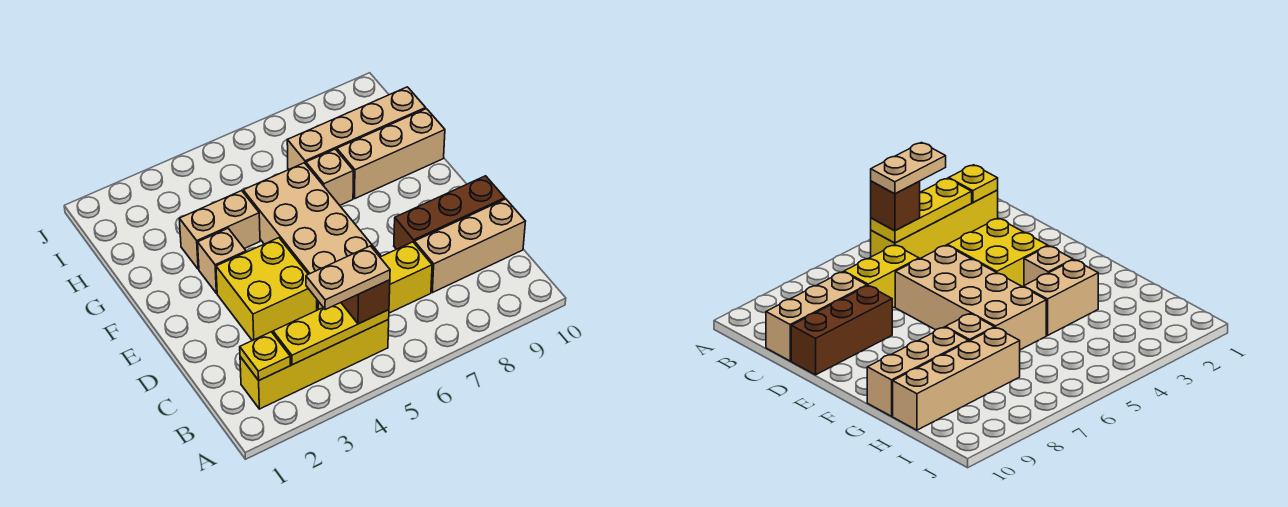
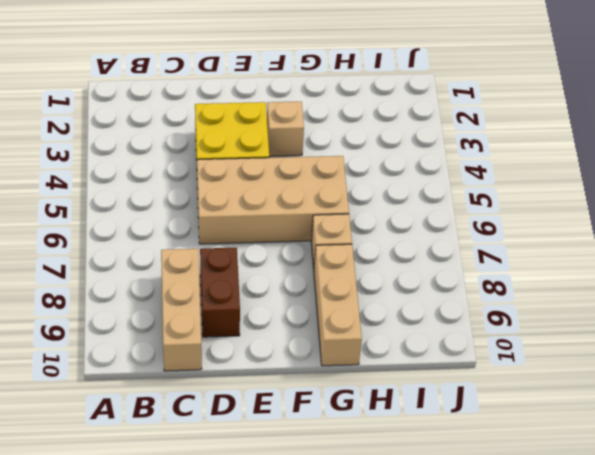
brown brick D8:D9 level 1 -> brown brick D8:D10 level 1
none -> yellow brick B2:B5 level 1
none -> yellow brick C6:C7 level 1
none -> tan brick G3:G4 level 1

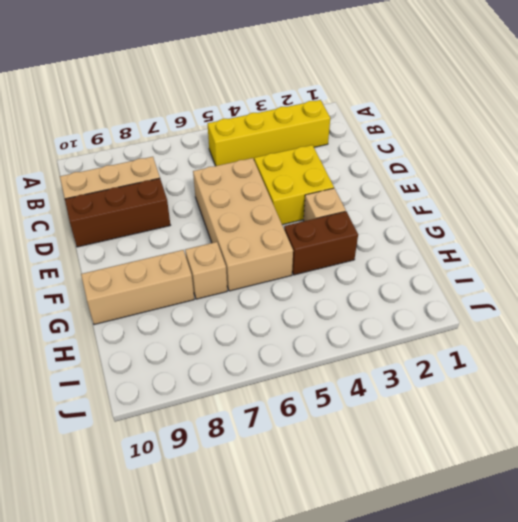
brown brick G3:G4 level 1 -> tan brick G3:G4 level 1
none -> yellow brick C6:C7 level 1
none -> tan brick H7:H10 level 1
none -> yellow plate B2 level 2

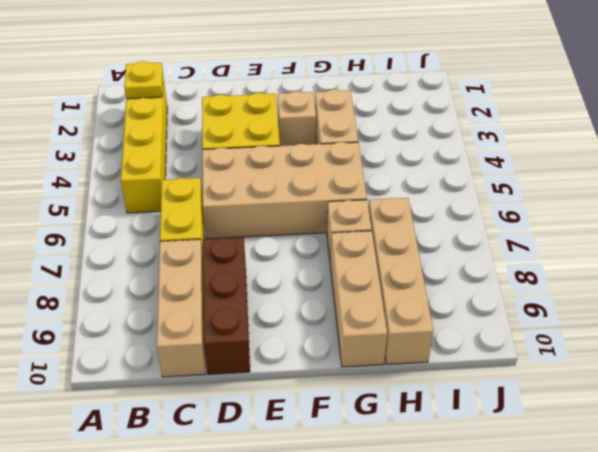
none -> yellow plate B3:B5 level 2
none -> brown brick B5 level 3
none -> tan plate B4:B5 level 4

